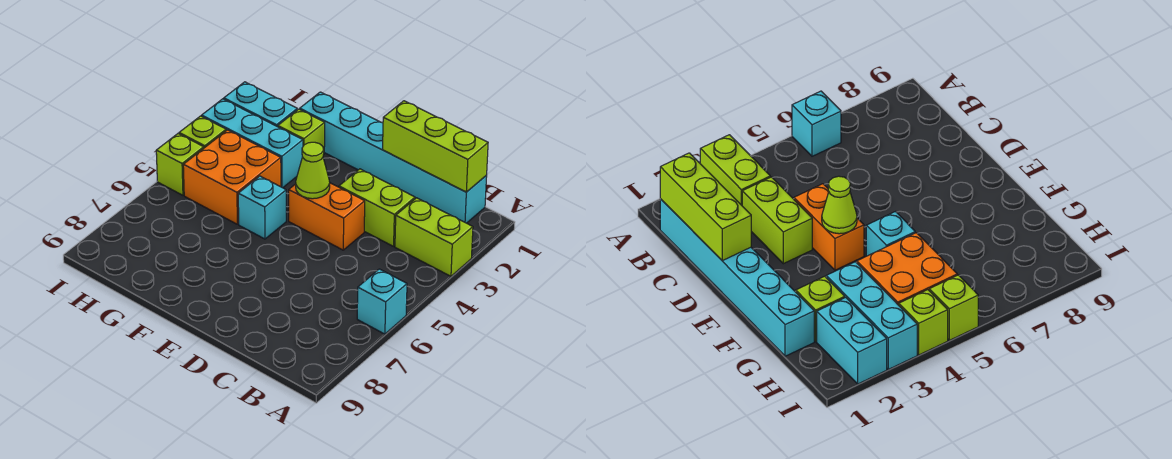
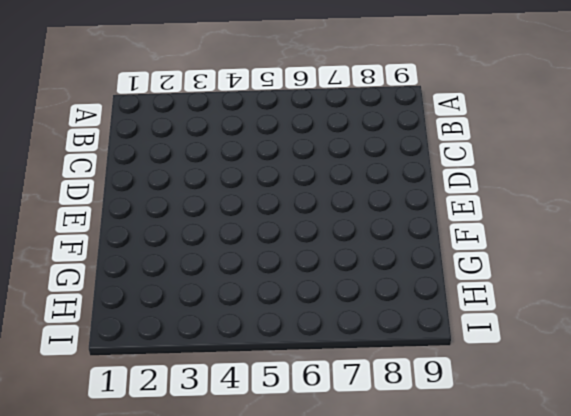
none -> lime brick A3:B3 level 1
none -> cyan brick A6 level 1
none -> cyan brick B1:G1 level 1

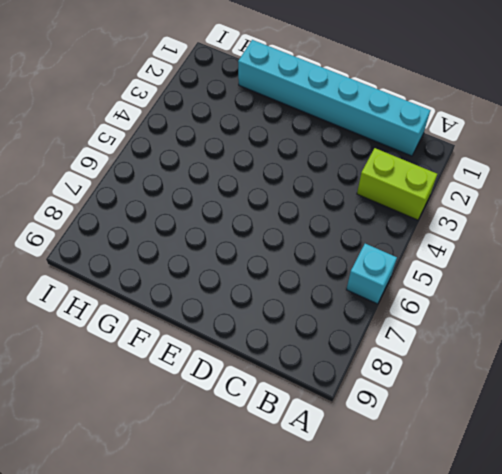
none -> lime brick C3:D3 level 1
none -> orange brick D4:E4 level 1
none -> cyan brick F5 level 1

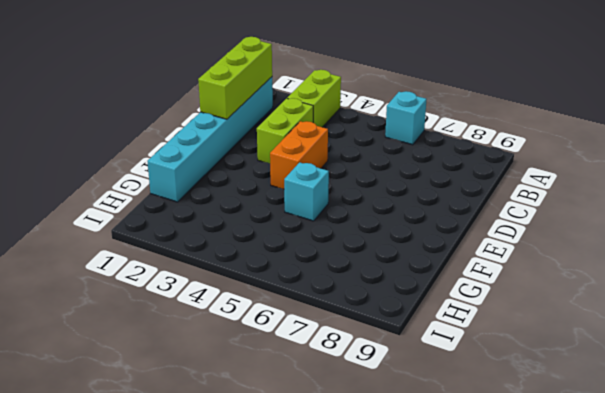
none -> lime brick G2 level 1
none -> cyan brick G3:I3 level 1
none -> orange brick G4:H5 level 1

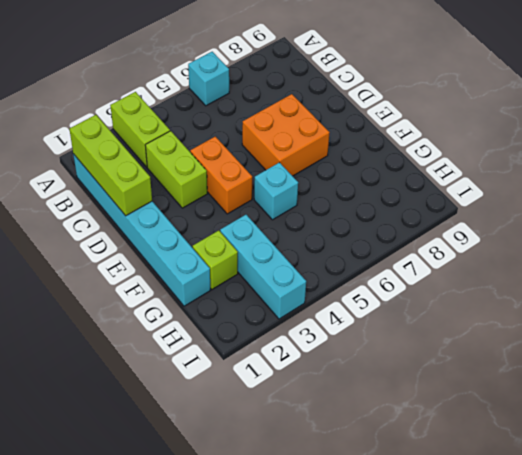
orange brick D6:E7 level 1 -> orange brick G4:H5 level 1
none -> cyan brick H2:I2 level 1
none -> lime brick I4 level 1
none -> lime brick I5 level 1

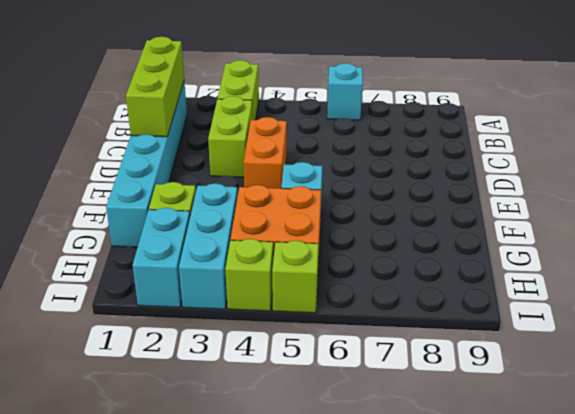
none -> lime cone E4 level 2

